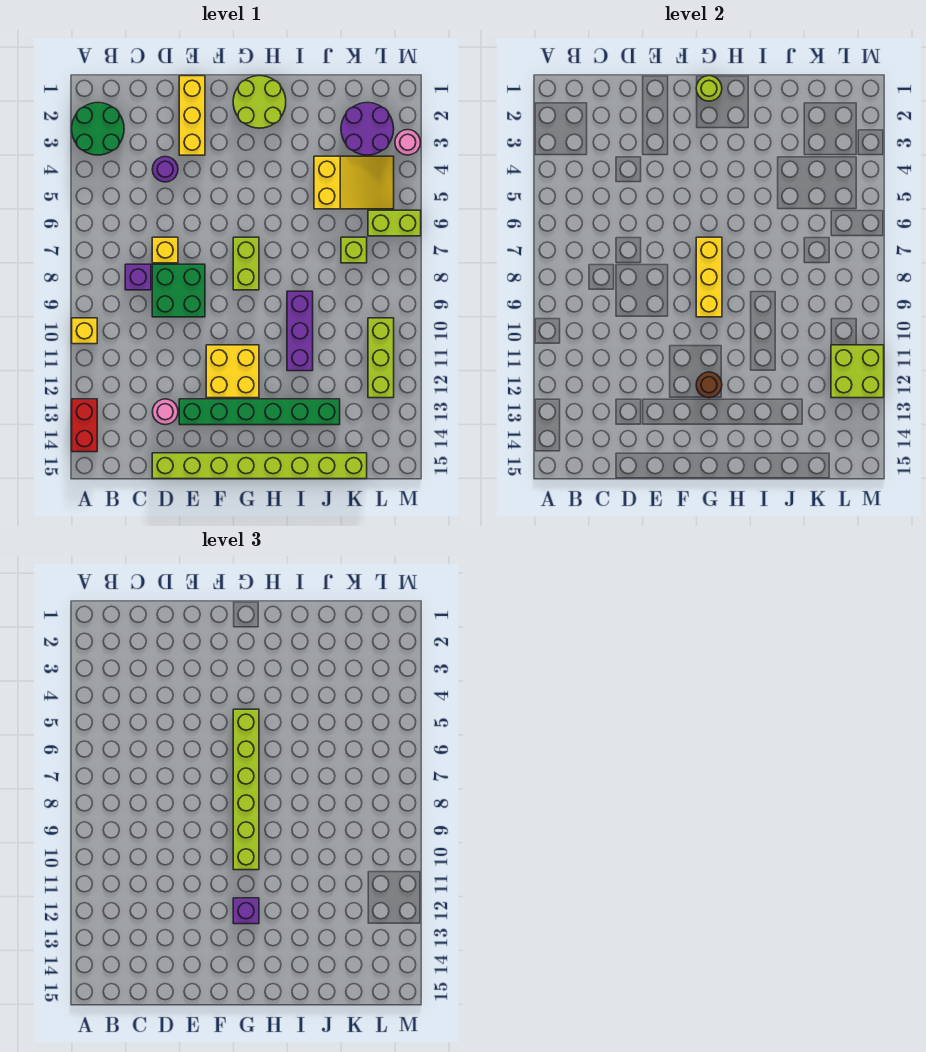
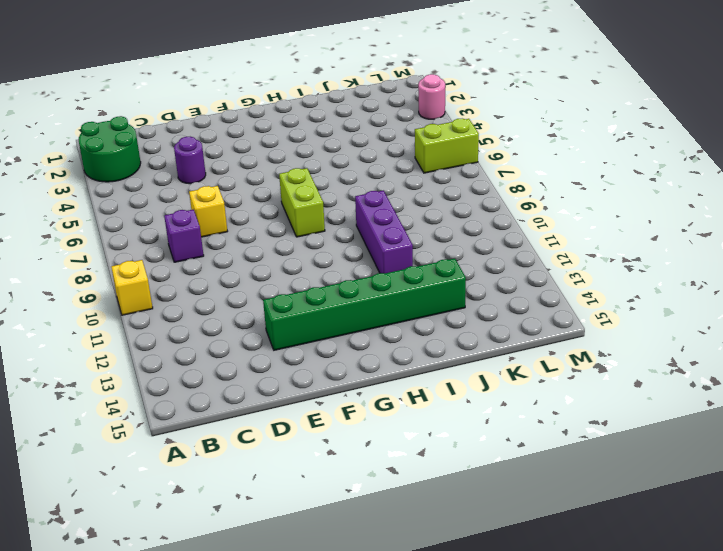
none -> red brick A13:A14 level 1
none -> green brick D8:E9 level 1
none -> pink round brick D13 level 1

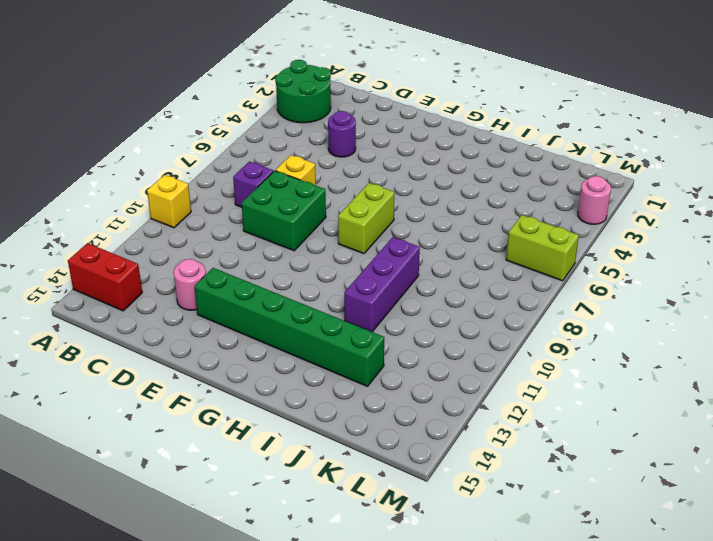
red brick A14:B14 level 1 -> red brick A13:A14 level 1
none -> lime brick D15:K15 level 1
none -> yellow brick E1:E3 level 1
none -> yellow brick F11:G12 level 1

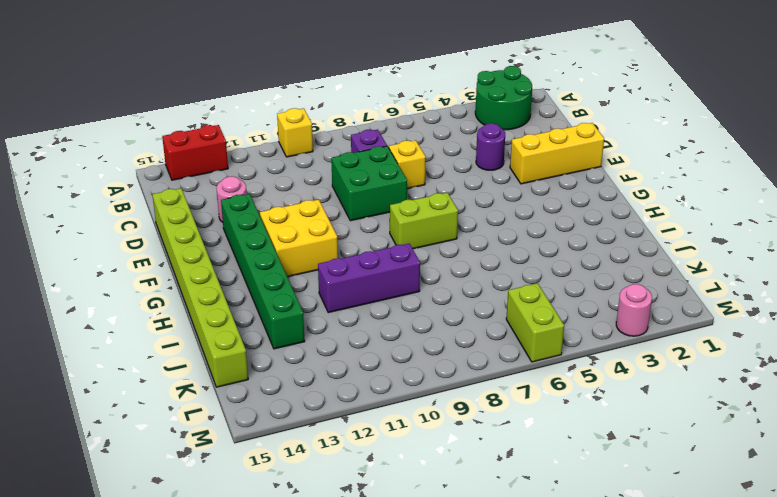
none -> lime round brick G1:H2 level 1
none -> yellow slope J4:L5 level 1 top J
none -> purple round brick K2:L3 level 1

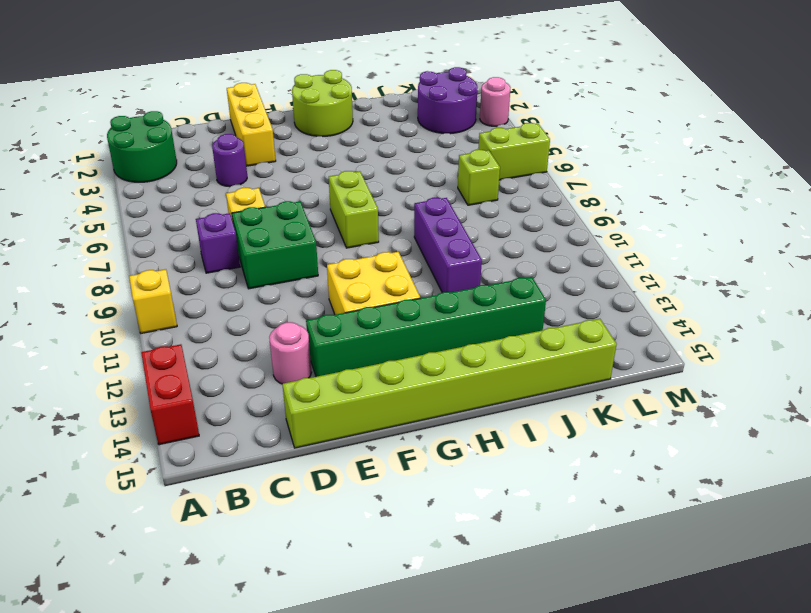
none -> yellow slope J4:L5 level 1 top J
none -> lime brick L10:L12 level 1
none -> lime round brick G1 level 2

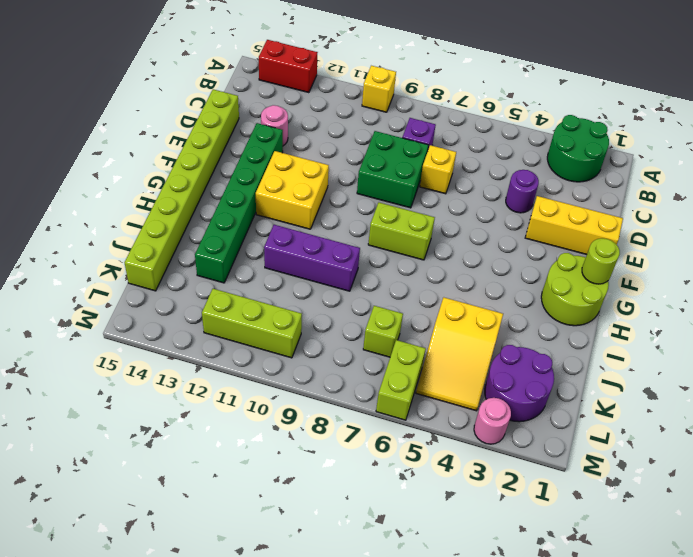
none -> yellow brick G7:G9 level 2
none -> brown round brick G12 level 2
none -> lime brick L11:M12 level 2

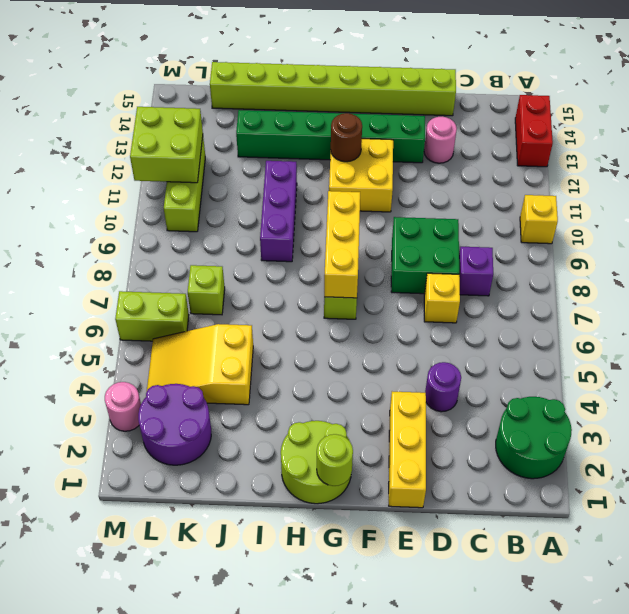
none -> lime brick G5:G10 level 3
none -> purple brick G12 level 3

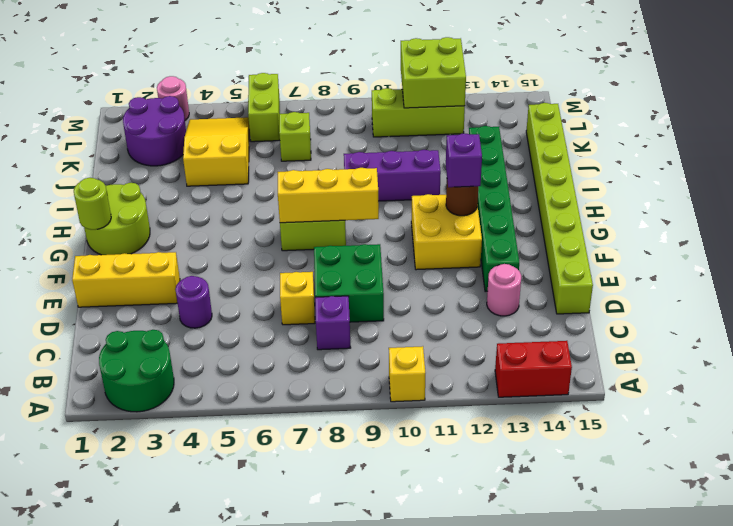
none -> lime brick G5:G10 level 3

